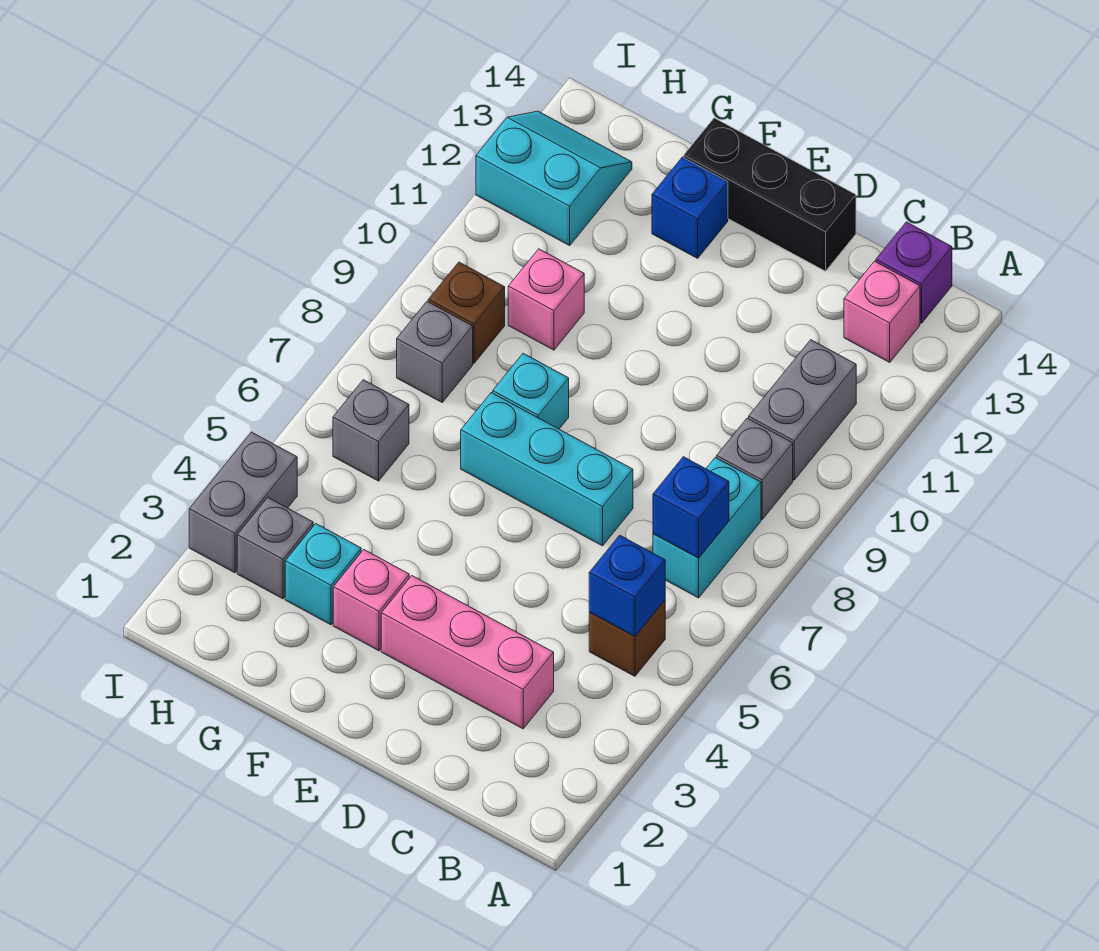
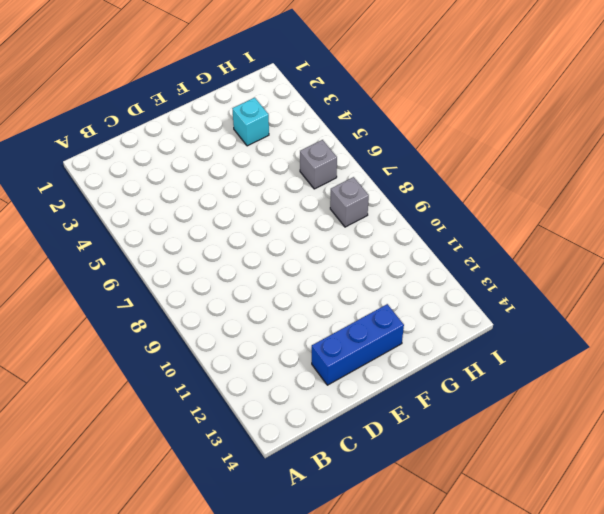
blue brick D13:F13 level 1 -> blue brick F13 level 1
none -> brown brick B5 level 1
none -> cyan brick B7:B8 level 1
none -> grey brick B9 level 1

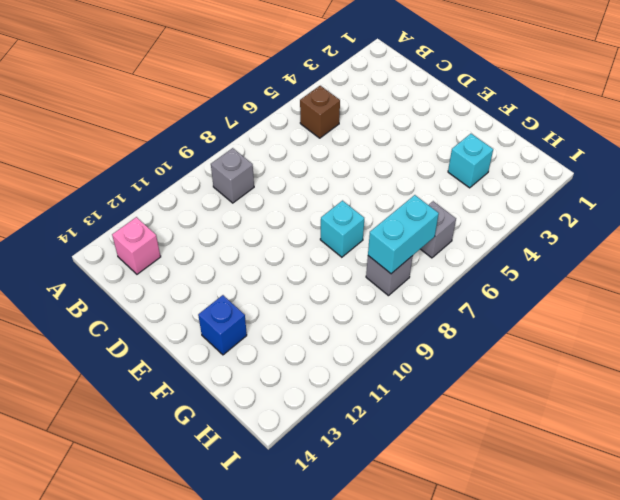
cyan brick H7:H8 level 2 -> cyan brick B7:B8 level 1
none -> grey brick B10:B11 level 1
none -> purple brick B14 level 1
none -> pink brick C3:E3 level 1

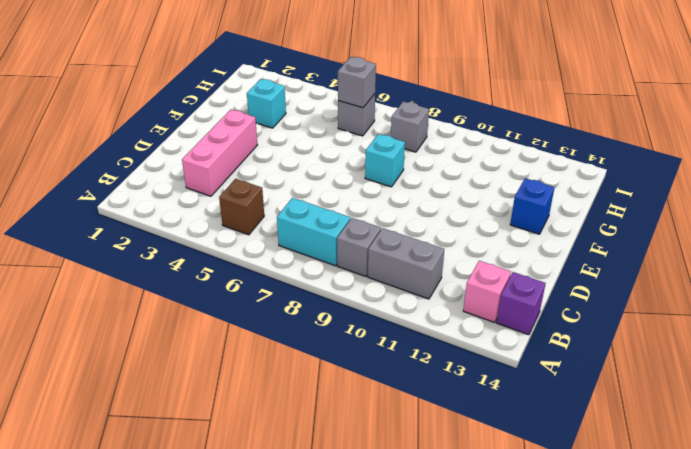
grey brick H6 level 2 -> grey brick H3 level 1
none -> cyan brick D7:F7 level 1
none -> black brick D14:F14 level 1
none -> pink brick F3 level 1

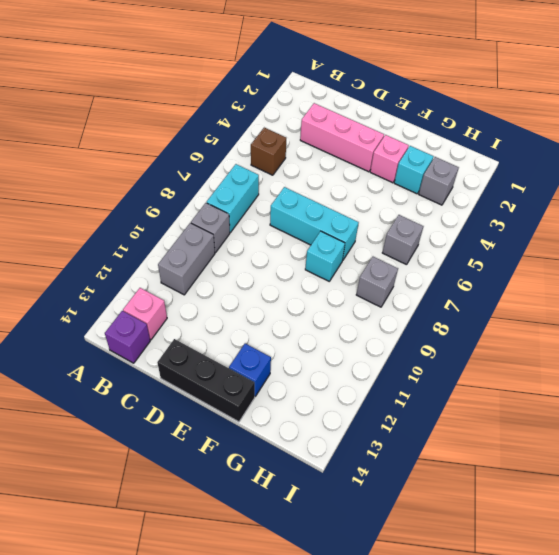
none -> pink brick G10 level 1
none -> brown brick H9 level 1
none -> cyan slope H12:I13 level 1 top 12

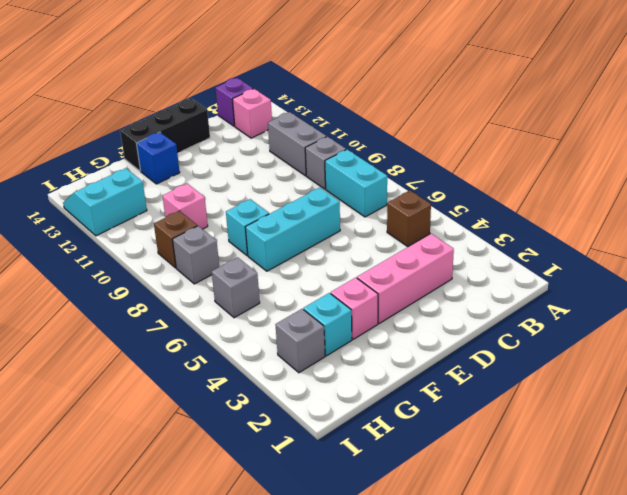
none -> grey brick I3:I4 level 1
none -> blue brick B5 level 2
none -> blue brick B7 level 2

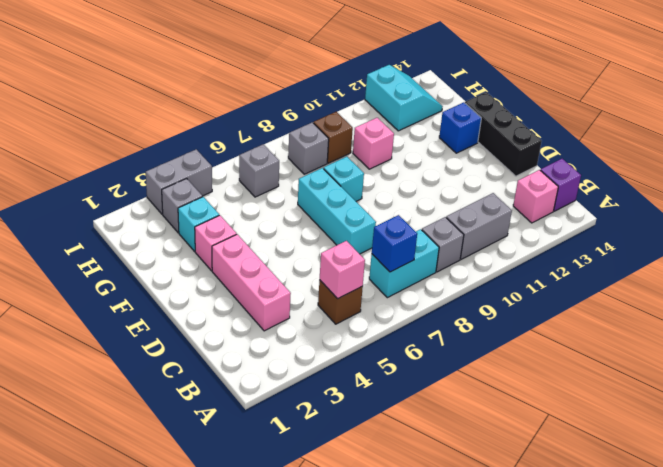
pink brick B5 level 2 -> blue brick B5 level 2

